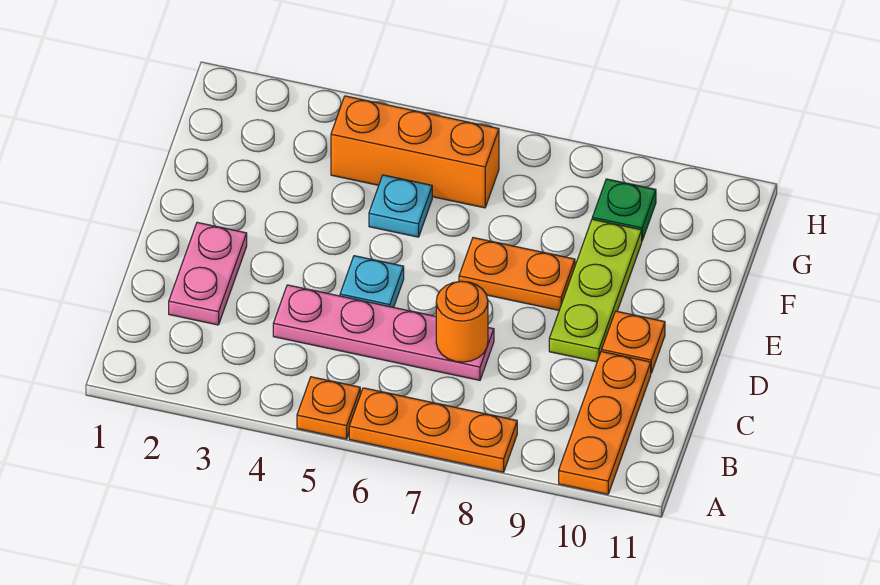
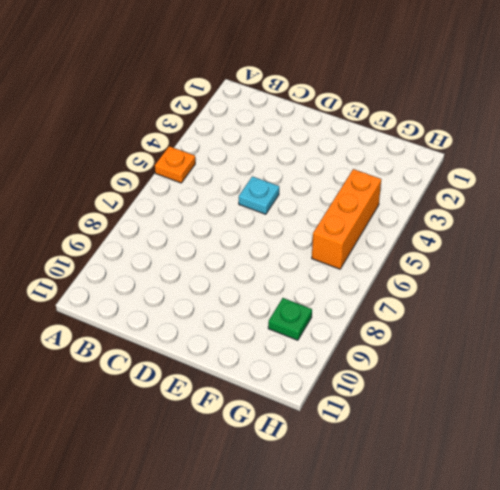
none -> orange plate A6:A8 level 1
none -> orange plate A10:C10 level 1
none -> pink plate C2:D2 level 1

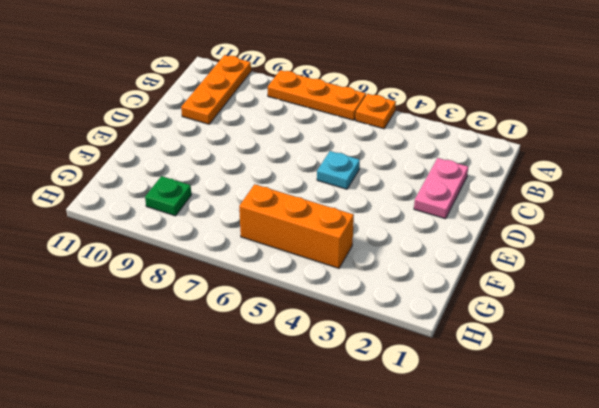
none -> pink plate C4:C7 level 1
none -> lime plate D9:F9 level 1
none -> orange plate D10 level 1

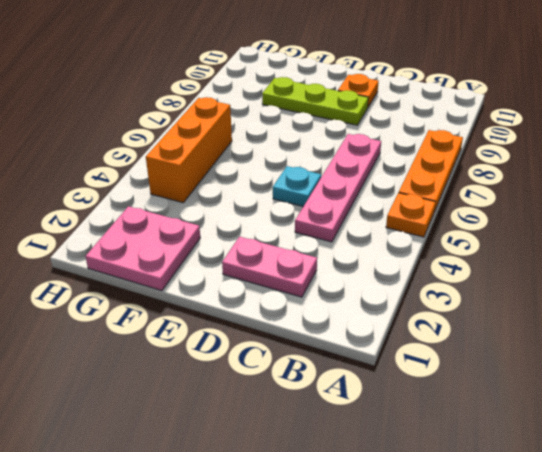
pink plate F1:G2 level 1 -> none
none -> orange plate A10:C10 level 1
none -> orange plate E7:E8 level 1
none -> cyan plate F5 level 1

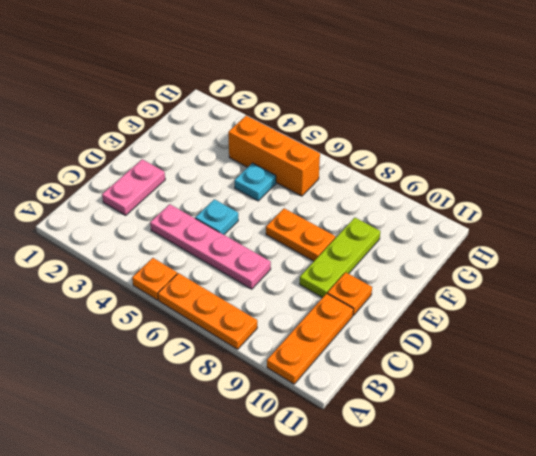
none -> green plate G9 level 1
none -> orange round brick C7 level 2

